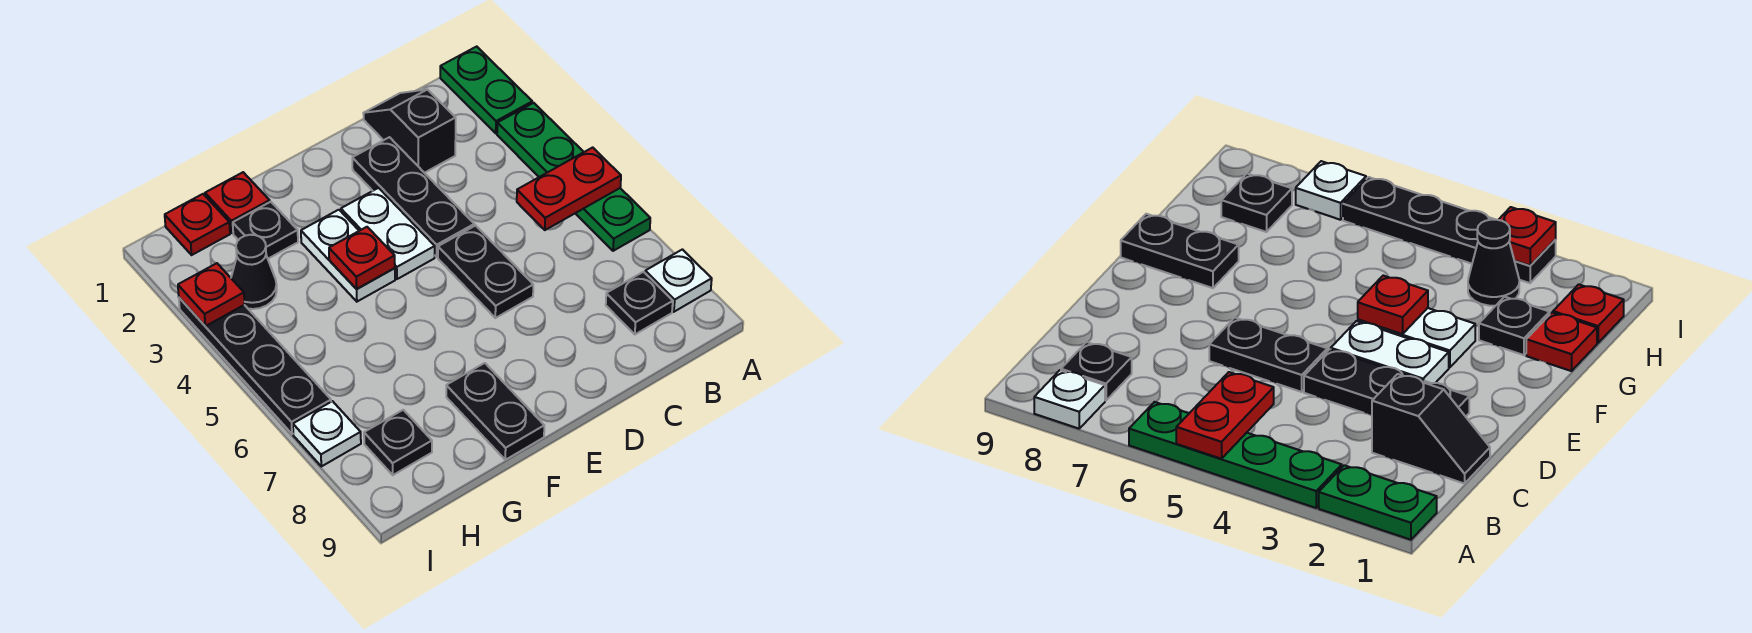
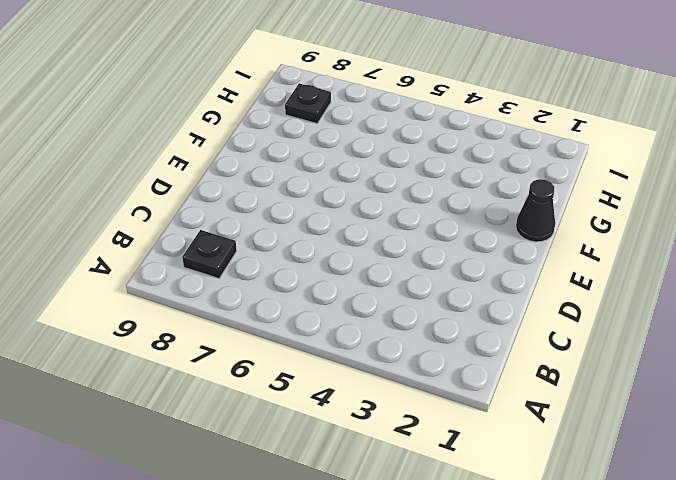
black cone F1 level 1 -> black cone H3 level 1
none -> green plate A1:A2 level 1
none -> green plate A3:A6 level 1
none -> white plate A8 level 1

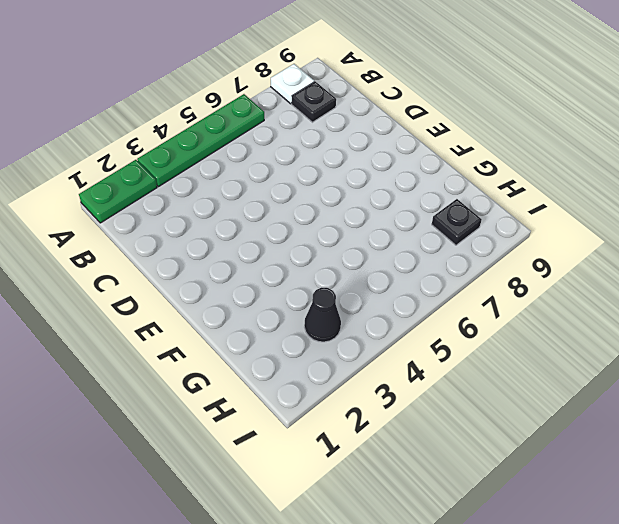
none -> black slope C1:C2 level 1 top 2
none -> black plate D2:D4 level 1
none -> black plate D5:D6 level 1

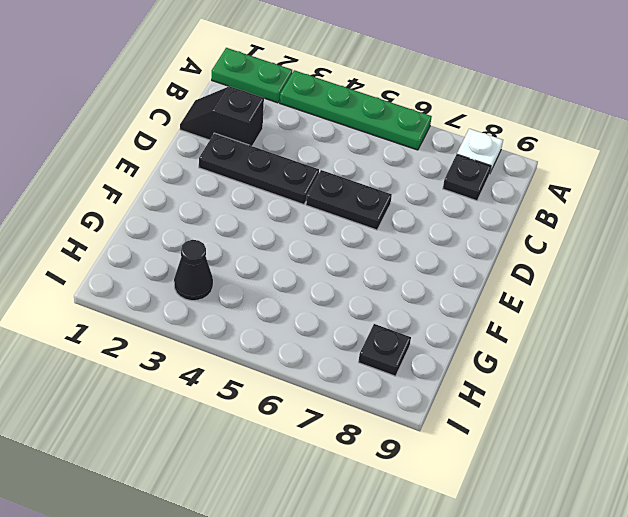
none -> white plate E3:E4 level 1
none -> white plate F3:F4 level 1
none -> black plate F8:F9 level 1

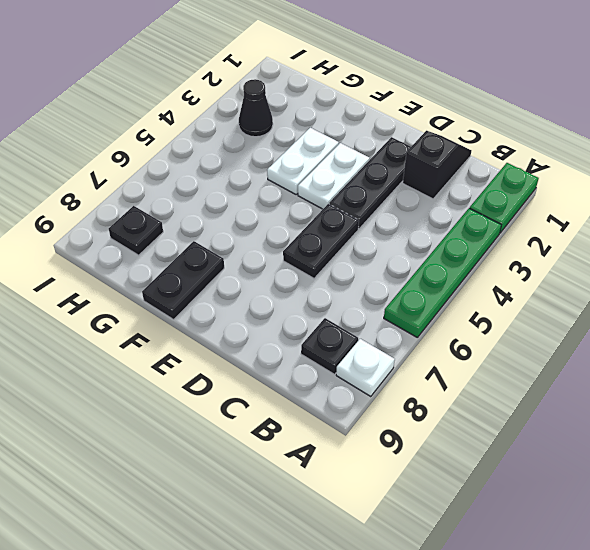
none -> red plate G1 level 1
none -> black plate G2 level 1
none -> red plate H1 level 1

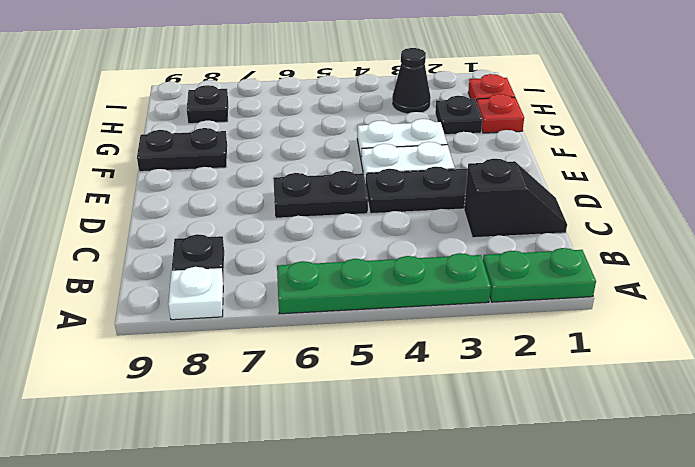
none -> black plate I3:I6 level 1
none -> white plate I7 level 1
none -> red plate A5:B5 level 2

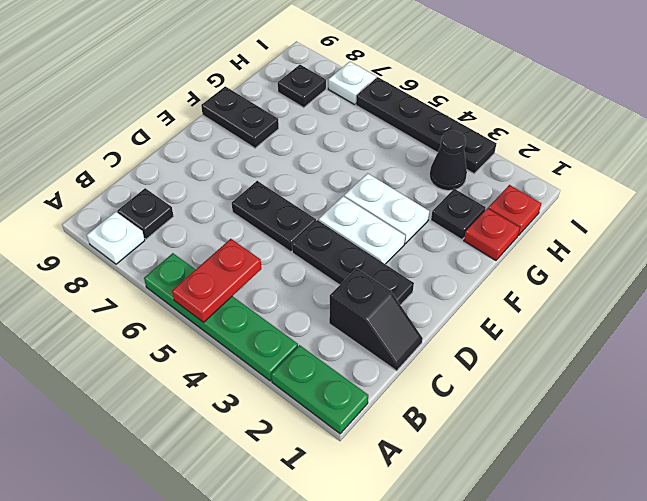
none -> red plate F4 level 2
none -> red plate I3 level 2

